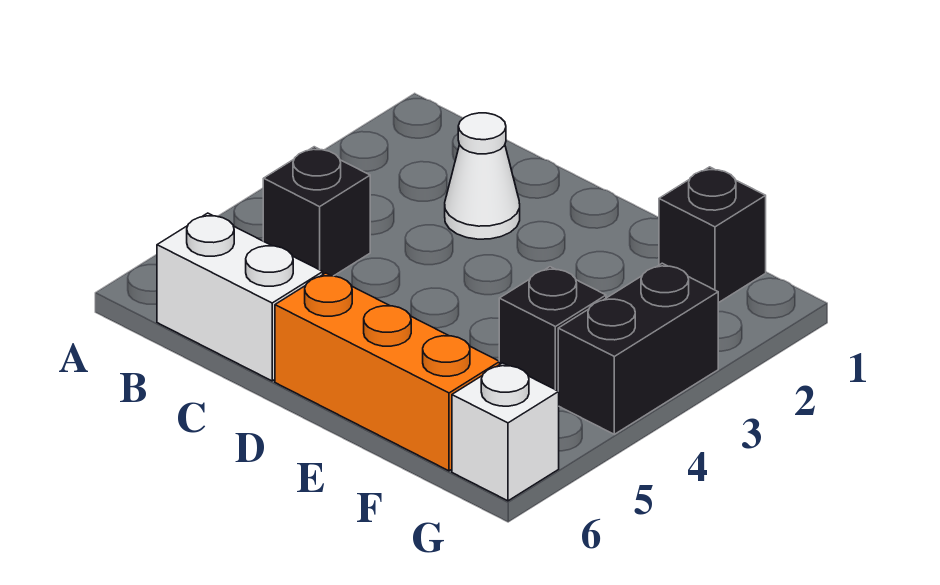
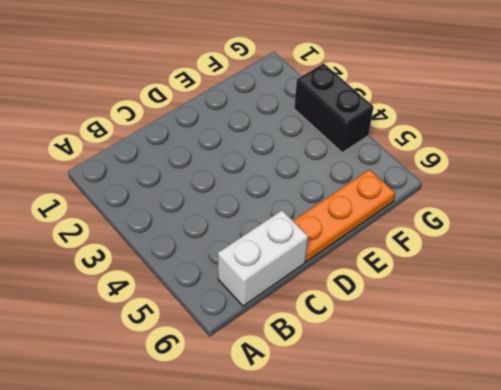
orange plate D6:F6 level 1 -> orange brick D6:F6 level 1
none -> black brick B4 level 1
none -> white cone C2 level 1

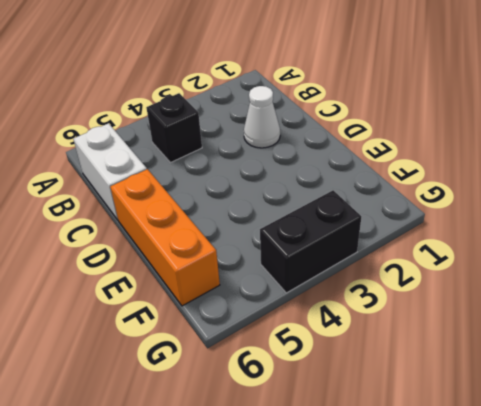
none -> black brick F1 level 1
none -> black brick F4 level 1

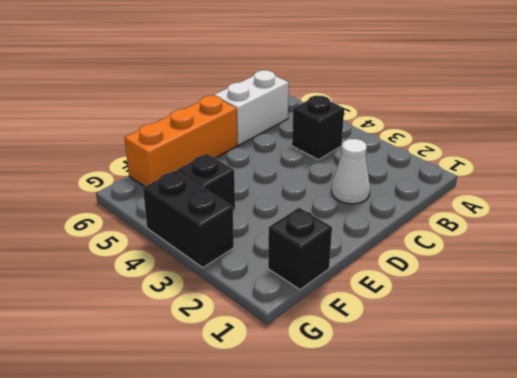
none -> white brick G6 level 1

